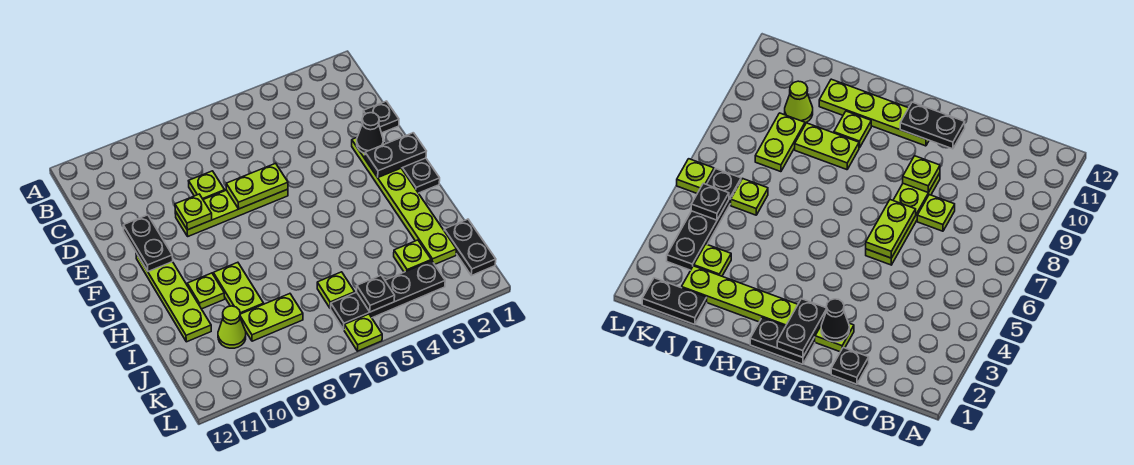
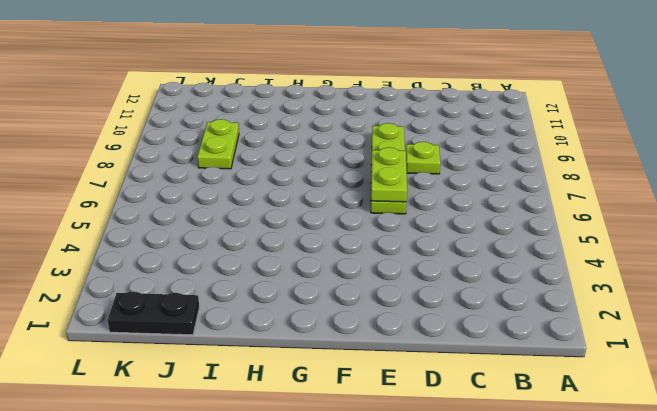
none -> black plate D1 level 1
none -> lime plate E2:J2 level 1
none -> black plate F1:G1 level 1

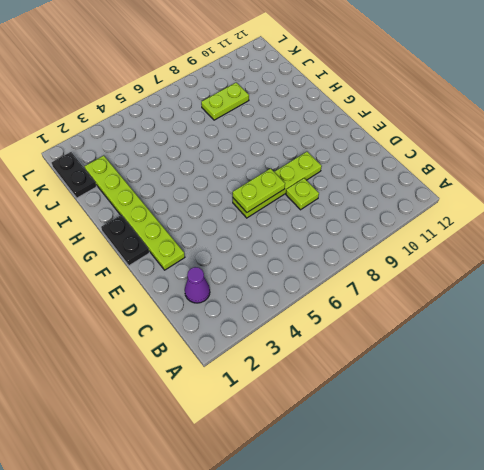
purple cone C2 level 1 -> none
none -> black plate D1 level 1
none -> lime plate F11:I11 level 1
none -> lime plate H9:I9 level 1

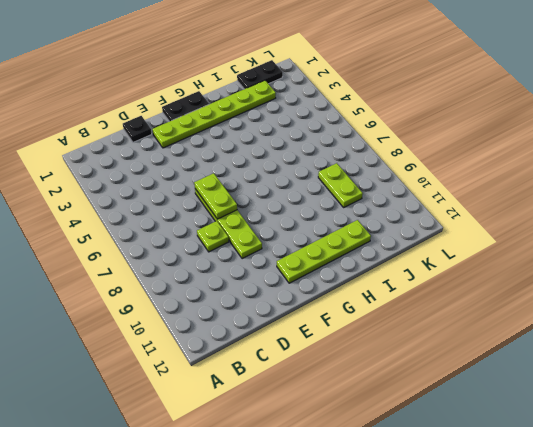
none -> lime plate H9:I9 level 1
none -> lime plate H10 level 1
none -> lime plate J3 level 1

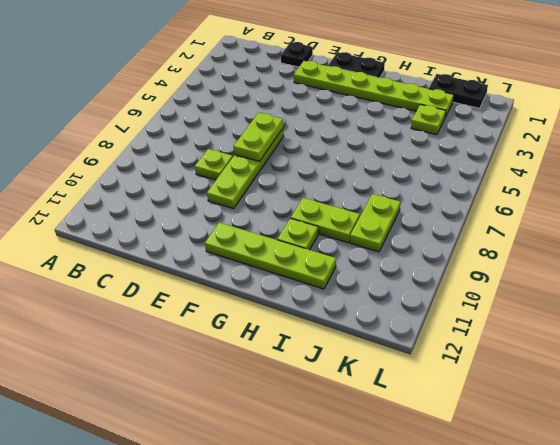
none -> lime plate J6 level 1
none -> lime cone J10 level 1
none -> black plate K3:K6 level 1

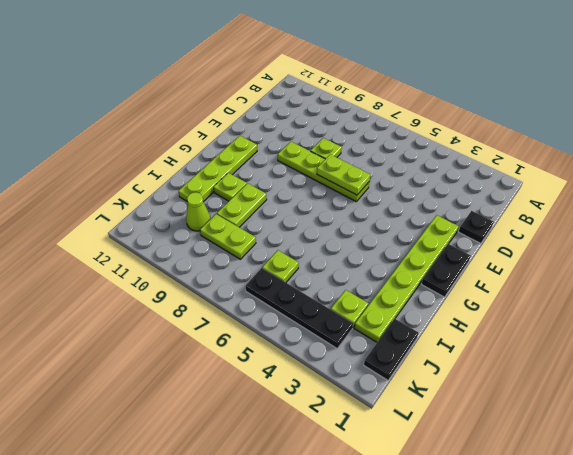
none -> lime plate L6 level 1
none -> black cone E2 level 2
none -> lime plate E9 level 2

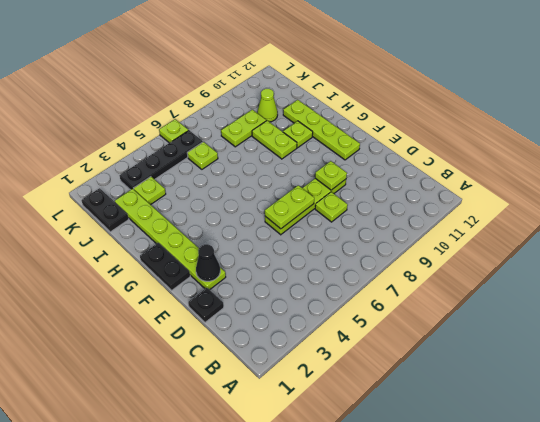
none -> black plate E11:F11 level 2
none -> black plate F1:F2 level 2
none -> black plate K5 level 2

